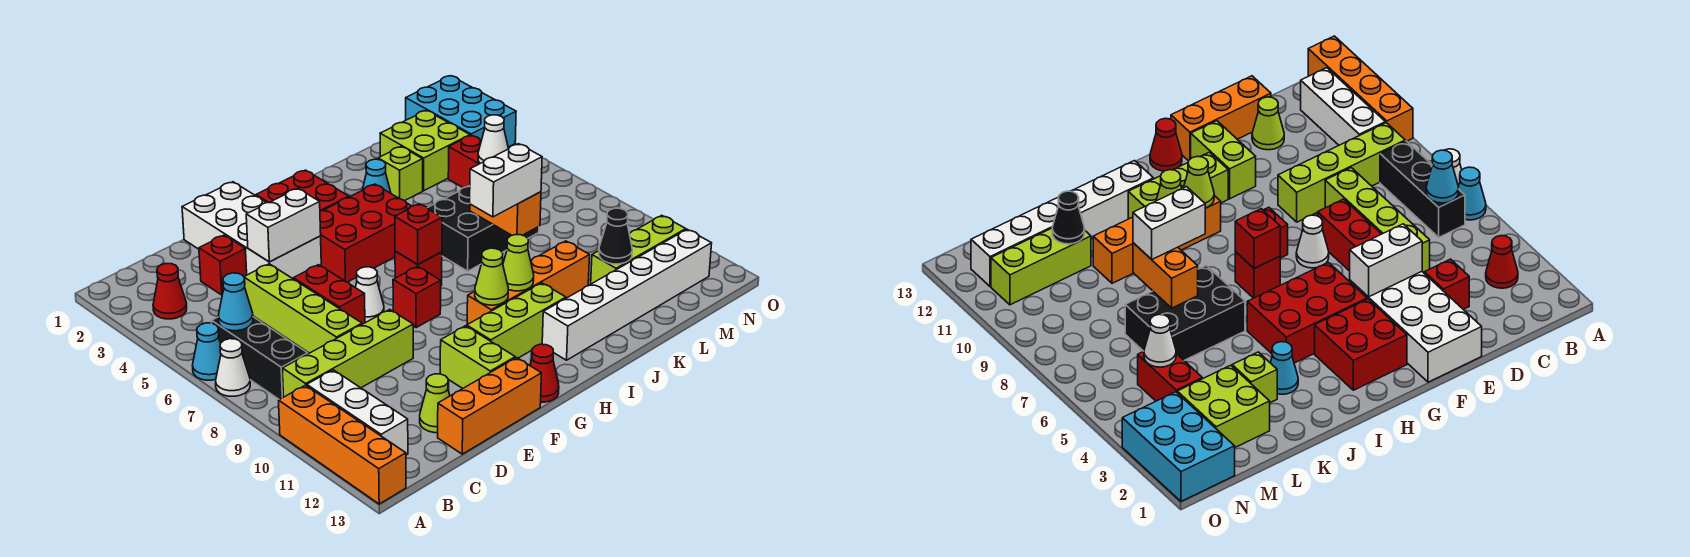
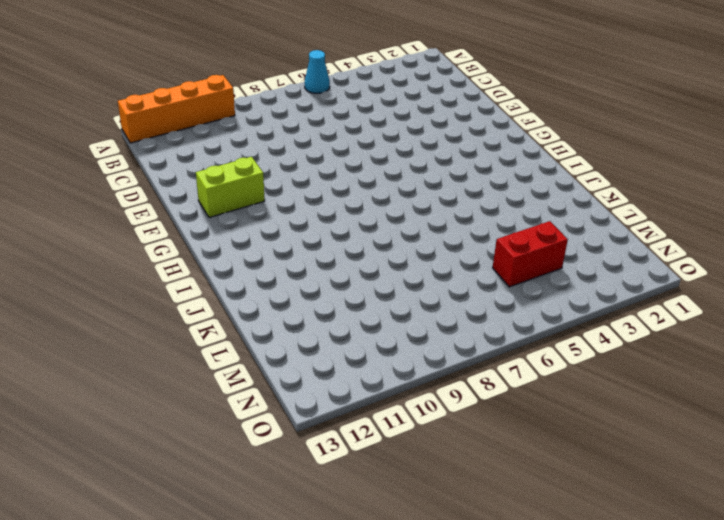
none -> white cone A7 level 1
none -> red cone B3 level 1
none -> black brick B6:B8 level 1
none -> lime brick B9:E9 level 1

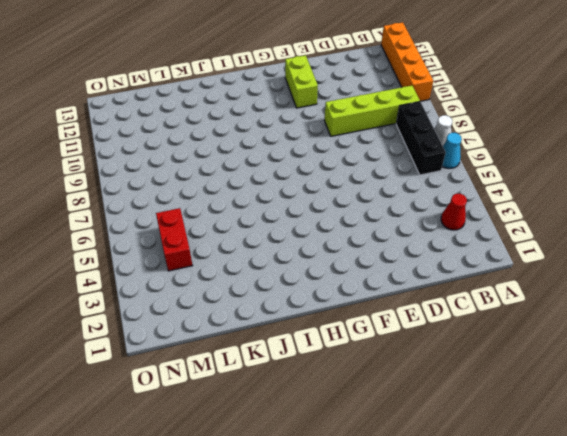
none -> white brick B10:B12 level 1
none -> red brick D3 level 1
none -> lime brick D5:D8 level 1
none -> lime cone D12 level 1

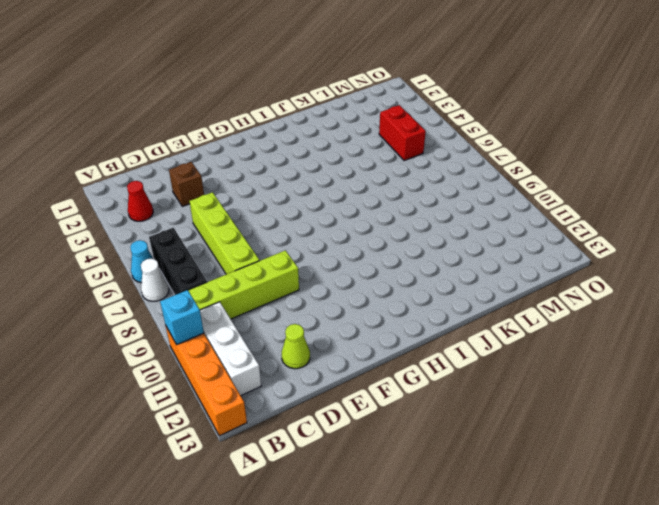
cyan brick A10 level 2 -> none
brown brick D3 level 1 -> red brick D3 level 1
none -> orange brick D13:F13 level 1
none -> white brick E1:F4 level 1
none -> red brick E6:E7 level 1
none -> white cone F7 level 1

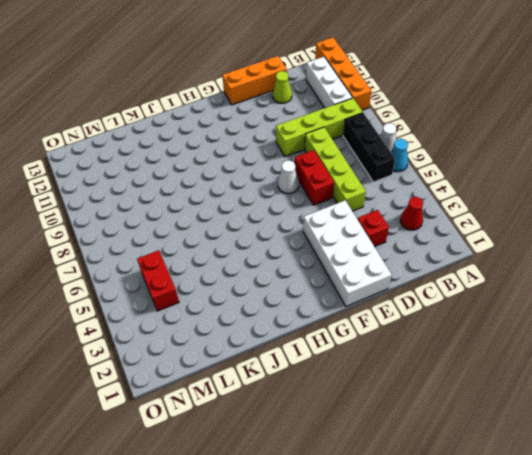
none -> lime brick F11:F12 level 1
none -> red brick G2:H3 level 1
none -> red brick G4:I5 level 1
none -> red brick G8 level 1

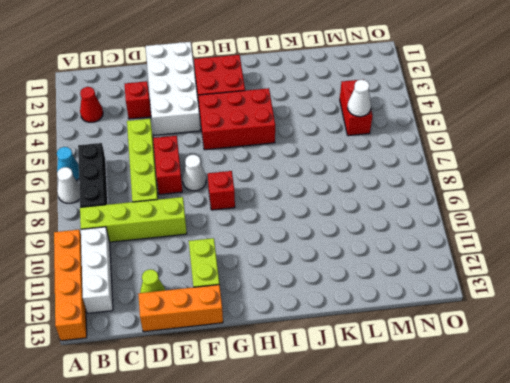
none -> lime brick G11:I11 level 1
none -> red cone G13 level 1
none -> red brick H7 level 1
none -> orange brick H10:K10 level 1

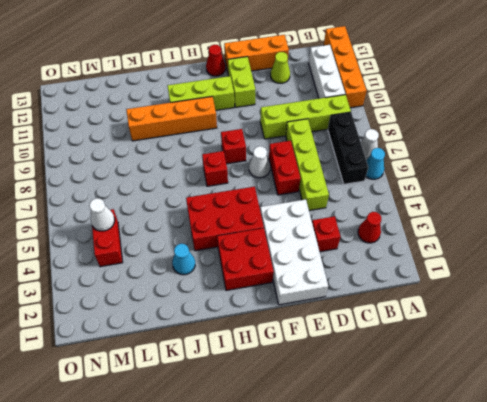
none -> white brick I12:N12 level 1
none -> black brick J6:L7 level 1
none -> lime brick K3 level 1
none -> lime brick L2:M3 level 1

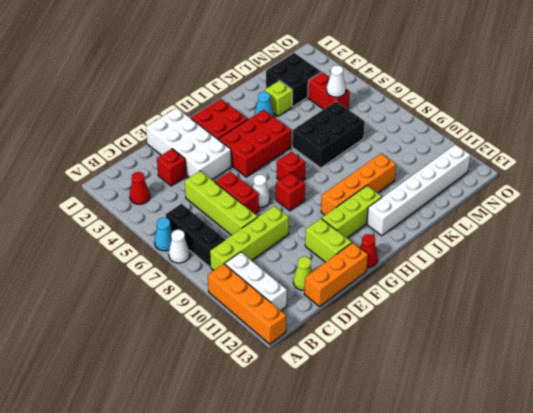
black brick L2:M3 level 1 -> lime brick L2:M3 level 1
none -> lime brick L11:N11 level 1
none -> cyan brick N1:O3 level 1
none -> cyan cone B6 level 2
none -> white brick E4:F4 level 2

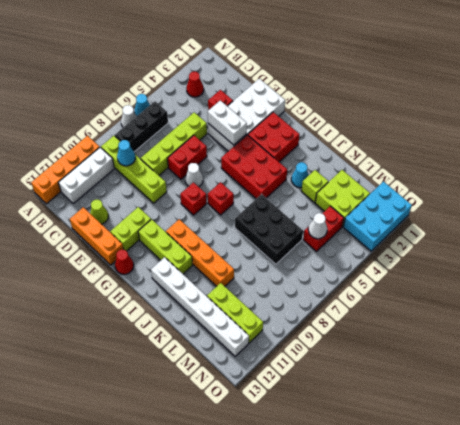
cyan cone C9 level 2 -> cyan cone B6 level 2
none -> red brick H7 level 2
none -> lime cone H10 level 2
none -> lime cone I10 level 2
none -> orange brick K7:K8 level 2

